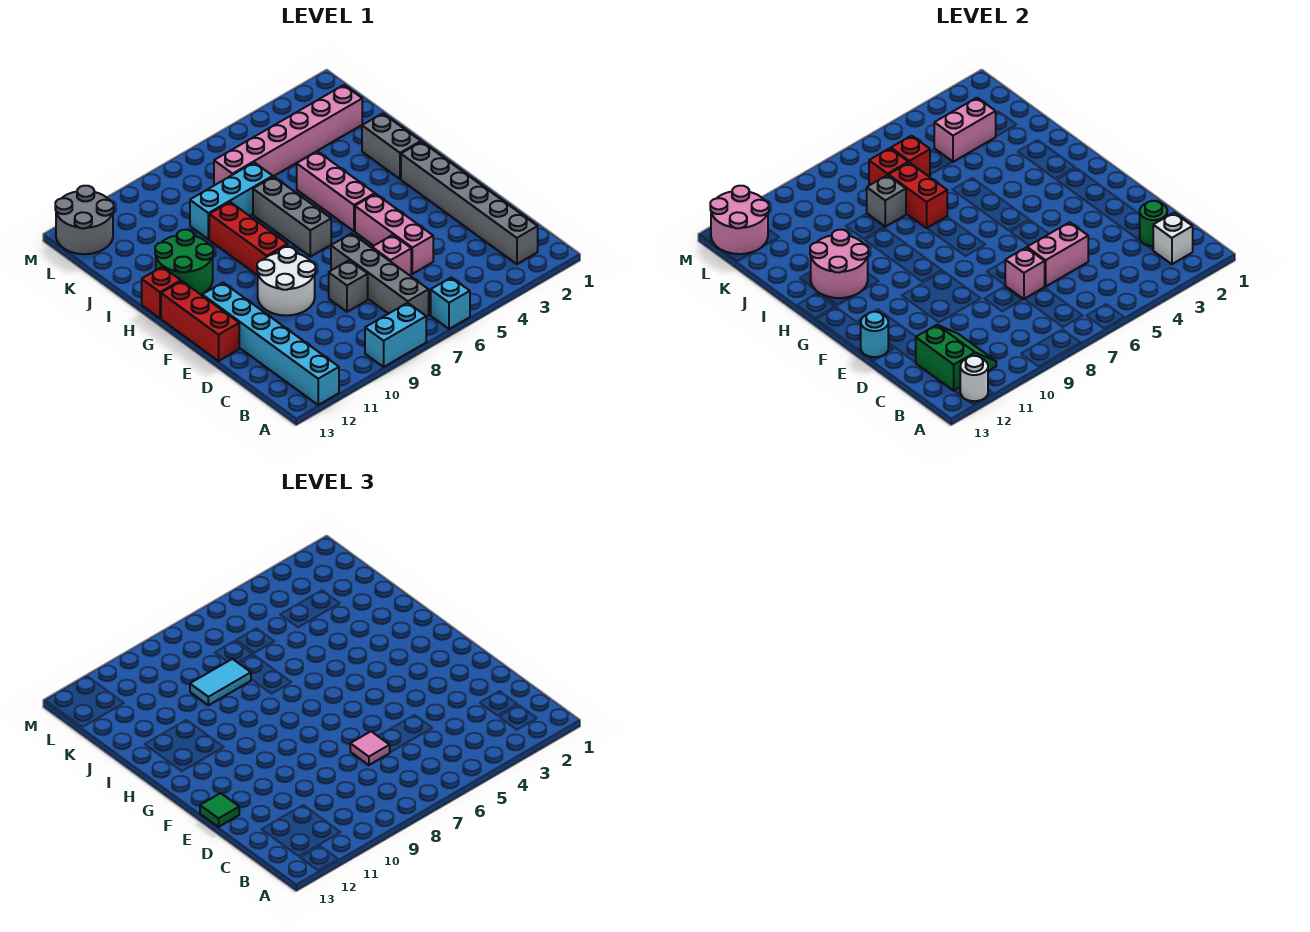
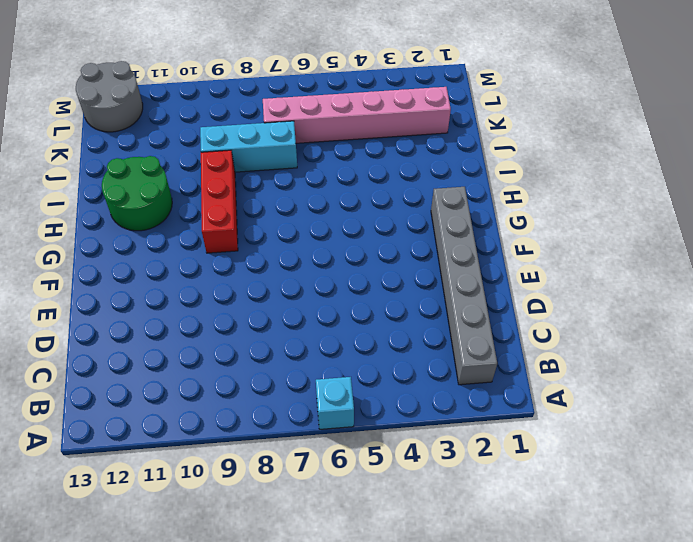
none -> cyan brick A8:A9 level 1
none -> cyan brick A12:F12 level 1
none -> grey brick B7:E7 level 1
none -> pink brick D5:F5 level 1

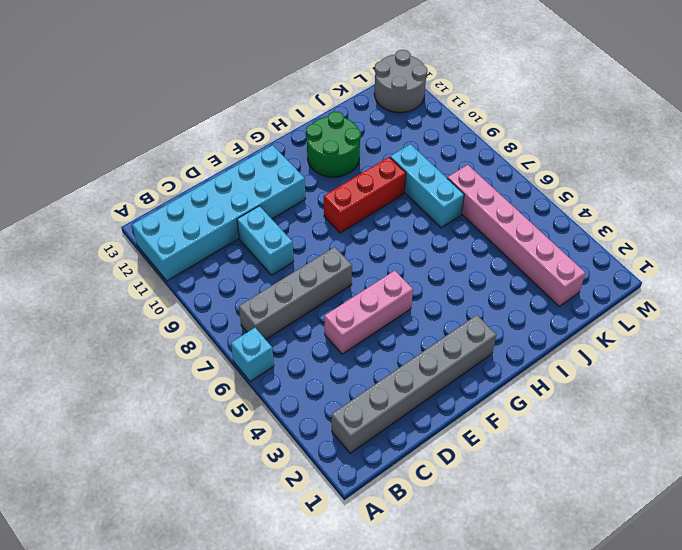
cyan brick A11:F12 level 1 -> cyan brick A12:F12 level 1
cyan brick D9:D10 level 1 -> cyan brick A8:A9 level 1
none -> pink brick D6 level 1
none -> grey brick D8 level 1
none -> white round brick E9:F10 level 1
none -> red brick E13:G13 level 1

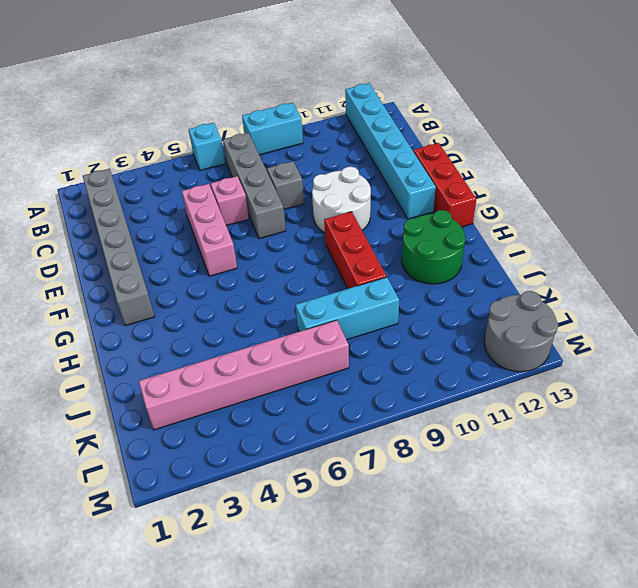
none -> pink brick G5:I5 level 1
none -> grey brick G7:I7 level 1
none -> grey brick H2:I2 level 1
none -> red brick H13 level 1

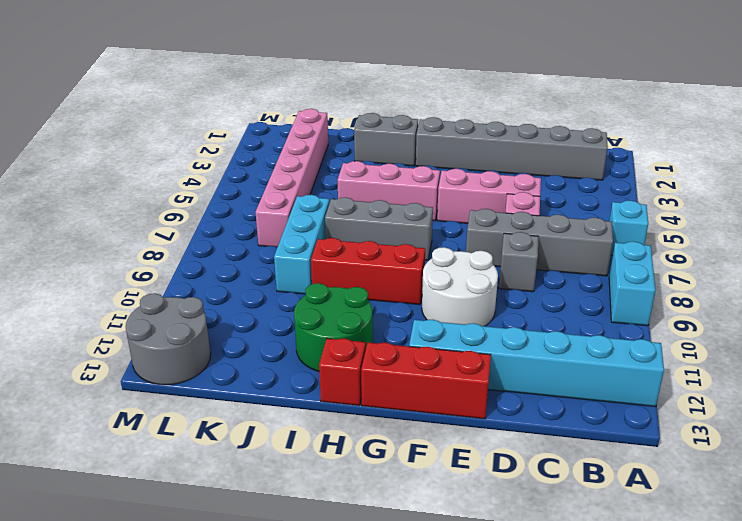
none -> white round brick A12 level 2
none -> white brick B2 level 2
none -> green slope B11:C12 level 2 top 12
none -> green round brick C2 level 2

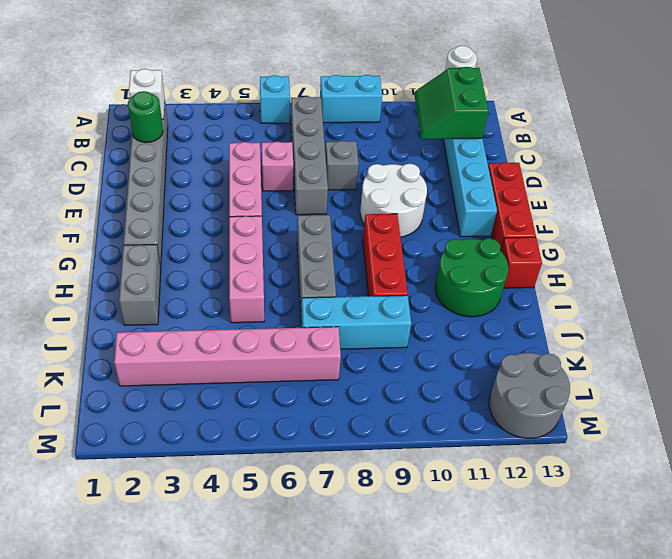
none -> pink brick D5:D6 level 2
none -> pink brick D7 level 2
none -> cyan round brick E13 level 2
none -> pink round brick H11:I12 level 2

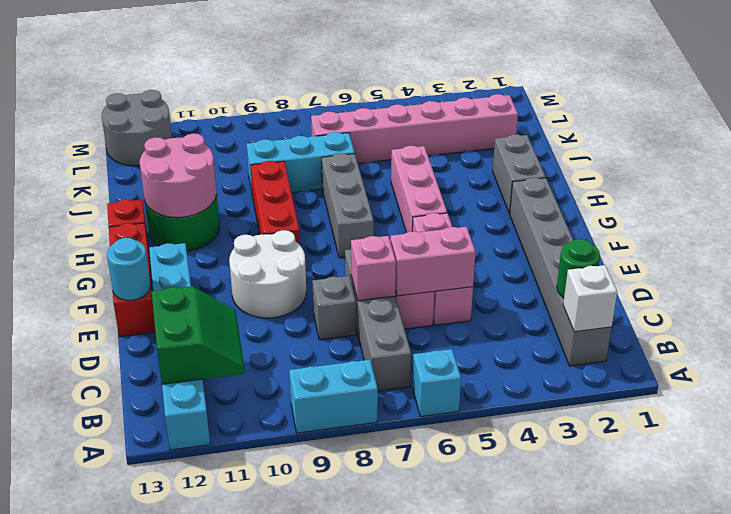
none -> white round brick A12 level 2
none -> red brick I7:J7 level 2
none -> grey brick J8 level 2
none -> pink brick K3:K4 level 2

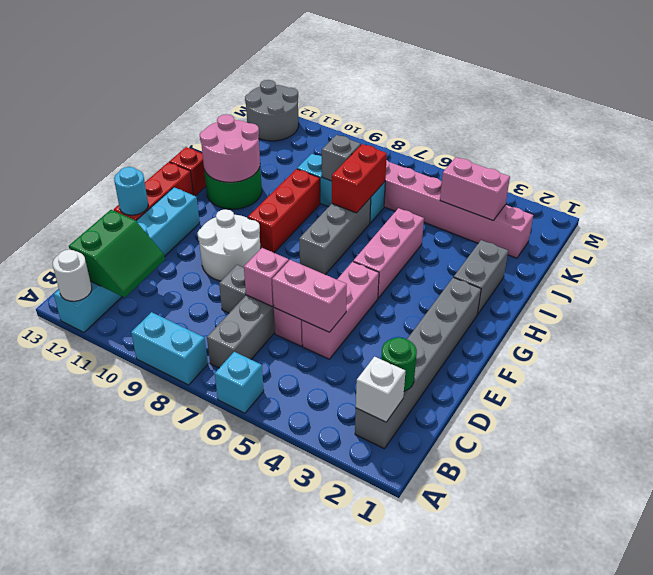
none -> red brick K6 level 2
none -> red brick K7 level 2
none -> pink round brick L12:M13 level 2
none -> pink tile D7 level 3

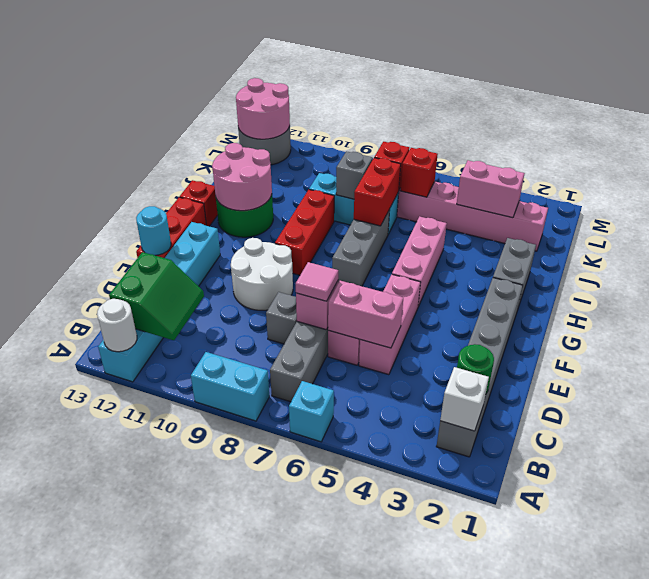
none -> green tile E13 level 3
none -> cyan tile J8:J9 level 3

